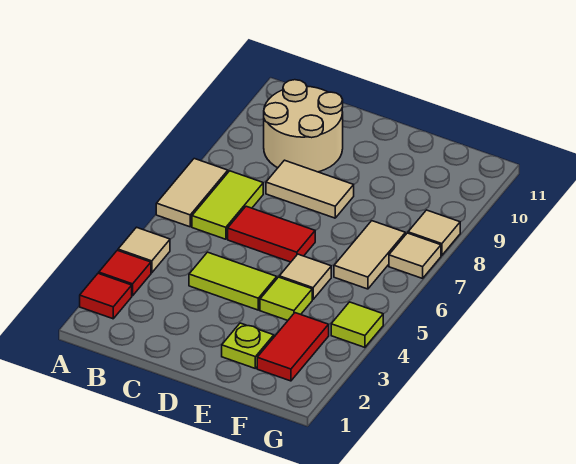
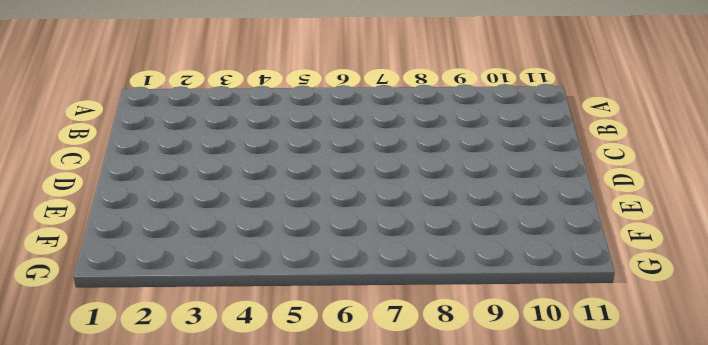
none -> red tile A2 level 1
none -> red tile A3 level 1
none -> tan tile A4 level 1

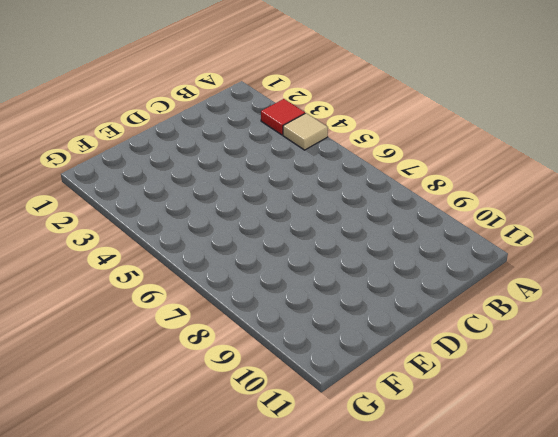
none -> red tile A2 level 1
none -> tan tile A6:A7 level 1
none -> lime tile B6:B7 level 1

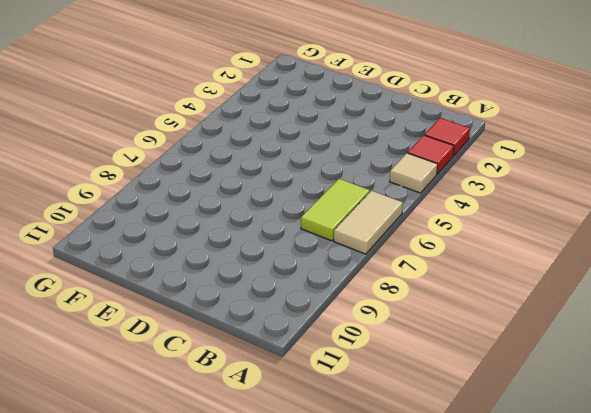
none -> tan round brick B9:C10 level 1
none -> lime tile C4:D4 level 1
none -> red tile C6:D6 level 1

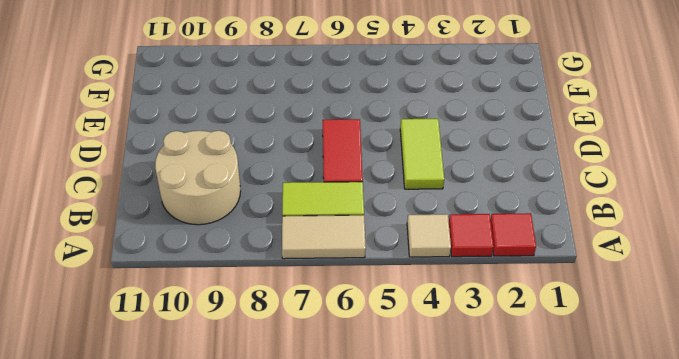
none -> tan tile C8:D8 level 1
none -> lime plate E2 level 1
none -> lime tile E4 level 1

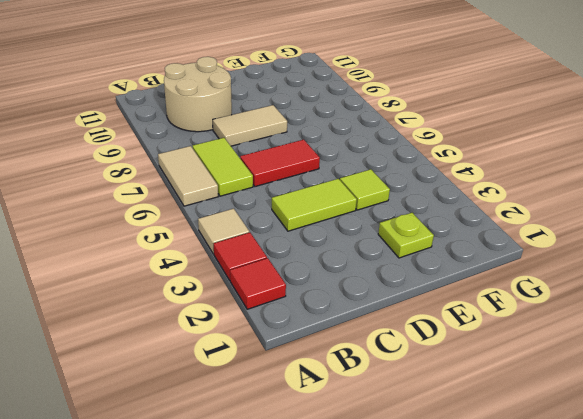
none -> tan tile E5 level 1
none -> red tile F2:F3 level 1
none -> tan tile F6:F7 level 1

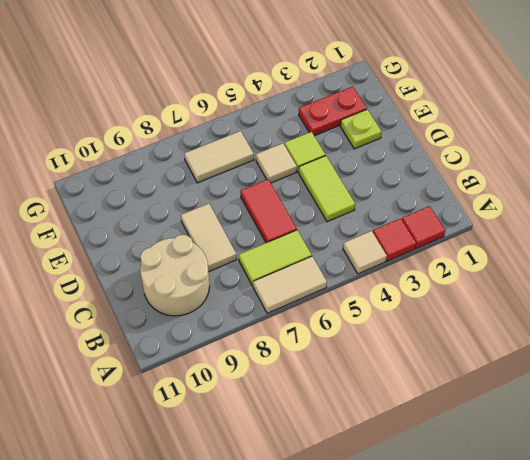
red plate F2:F3 level 1 -> red tile F2:F3 level 1
none -> lime tile G4 level 1
none -> tan tile G7 level 1
none -> tan tile G8 level 1

